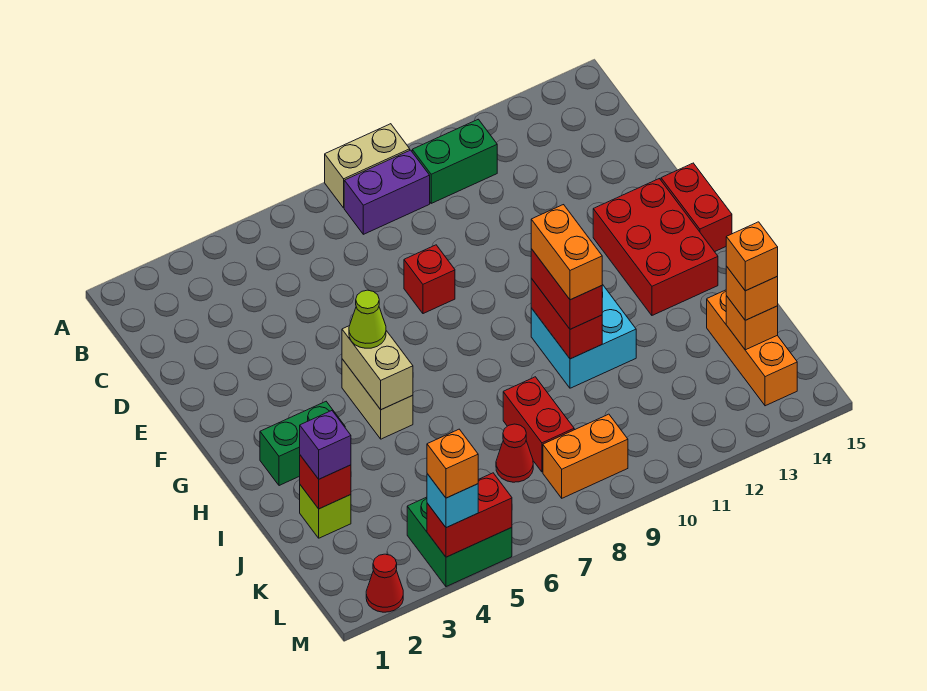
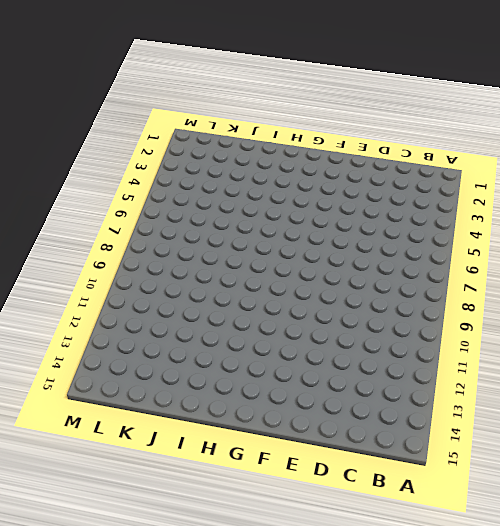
none -> tan brick A8:A9 level 1
none -> purple brick B8:B9 level 1
none -> green brick B10:B11 level 1

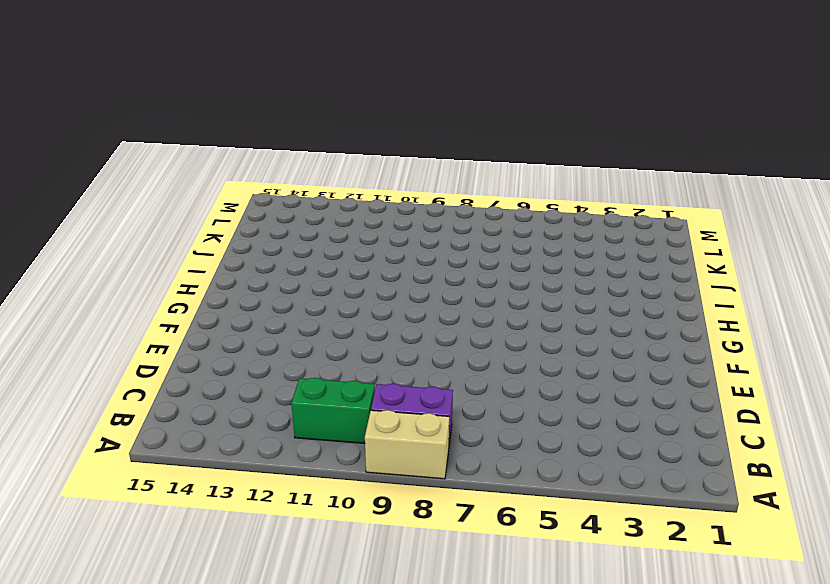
none -> red brick E8 level 1
none -> red brick F13:H14 level 1
none -> red brick F15:G15 level 1

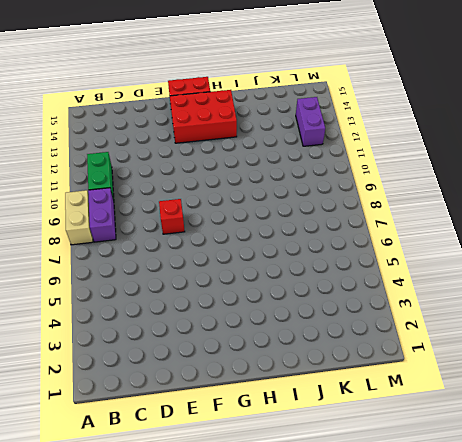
purple brick L12:L13 level 1 -> none
none -> tan brick G5:H5 level 1
none -> green brick H2:H3 level 1
none -> cyan brick H10:I11 level 1

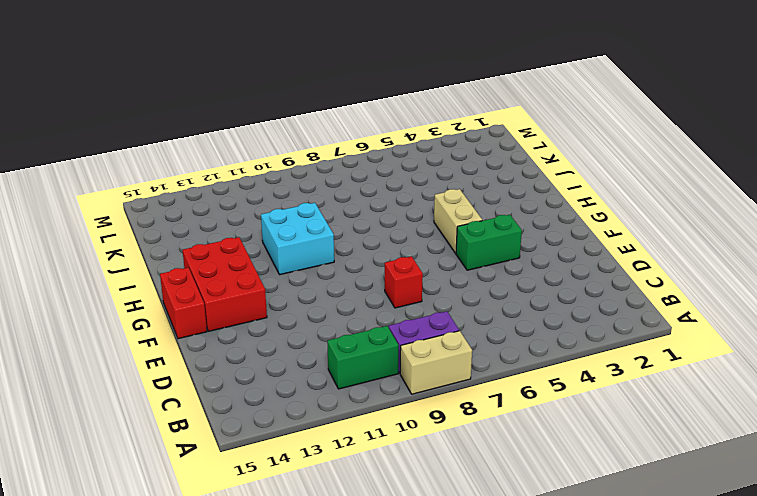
green brick F4:F5 level 1 -> green brick H2:H3 level 1
none -> lime brick J2 level 1
none -> red brick J8:K8 level 1
none -> orange brick J14:L14 level 1

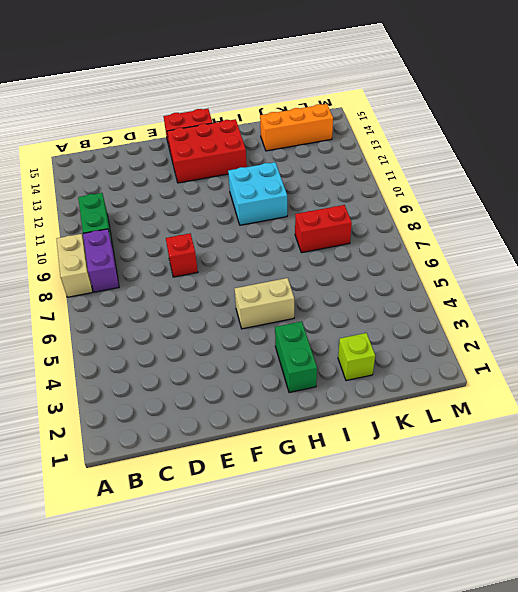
none -> red cone K7 level 1
none -> green brick L4:M5 level 1
none -> orange brick L8:L9 level 1

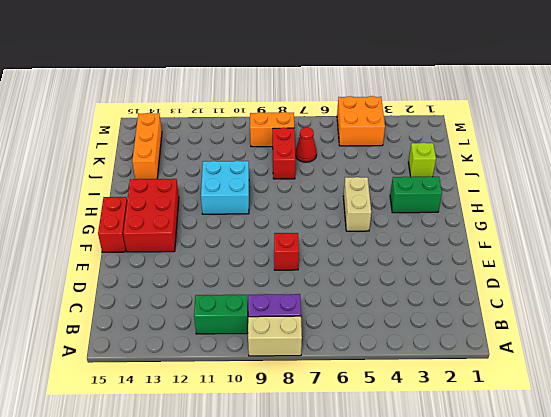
orange brick L4:M5 level 1 -> green brick L4:M5 level 1
none -> red cone M2 level 1
none -> tan brick G5:H5 level 2
none -> red brick H10:I10 level 2

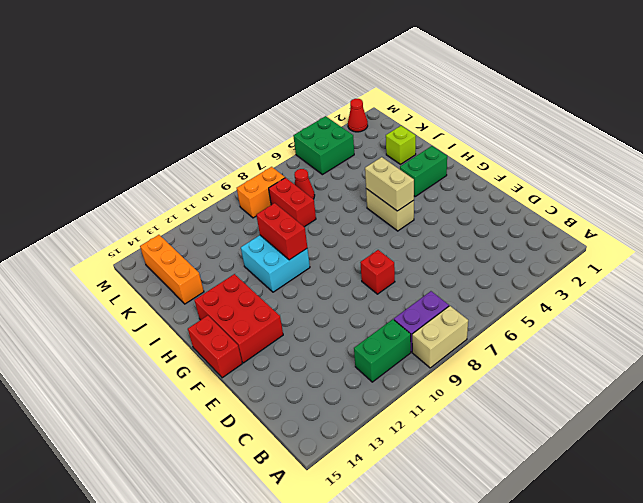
none -> red brick J2 level 2
none -> orange brick K14 level 2
none -> red brick M4:M5 level 2

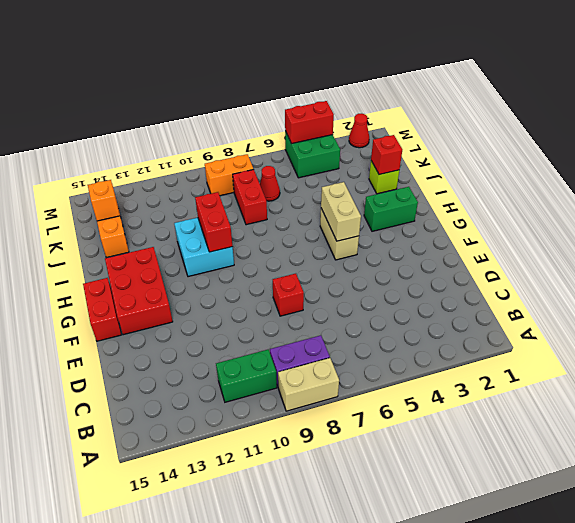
none -> lime cone G5 level 3
none -> red brick H10:I10 level 3
none -> purple brick J2 level 3

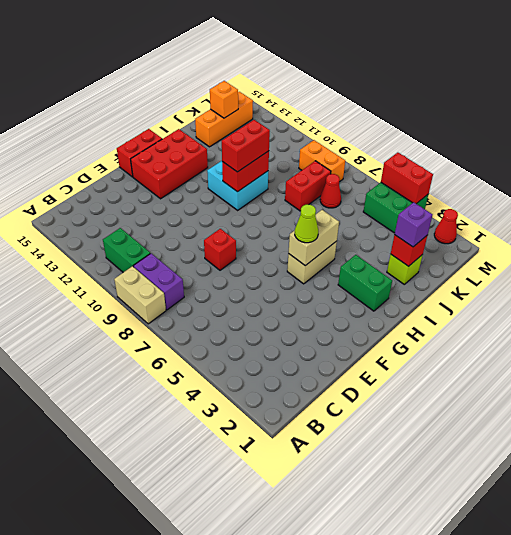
none -> orange brick K14 level 3
none -> cyan brick M4 level 3
none -> orange brick H10:I10 level 4

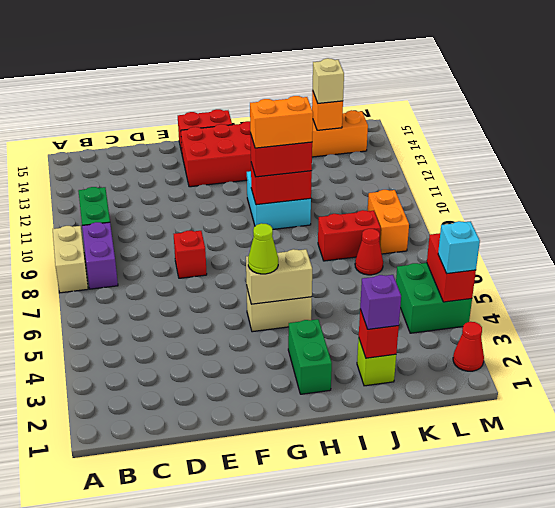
tan brick K14 level 3 -> orange brick K14 level 3
none -> orange brick K14 level 4
none -> orange brick M4 level 4

